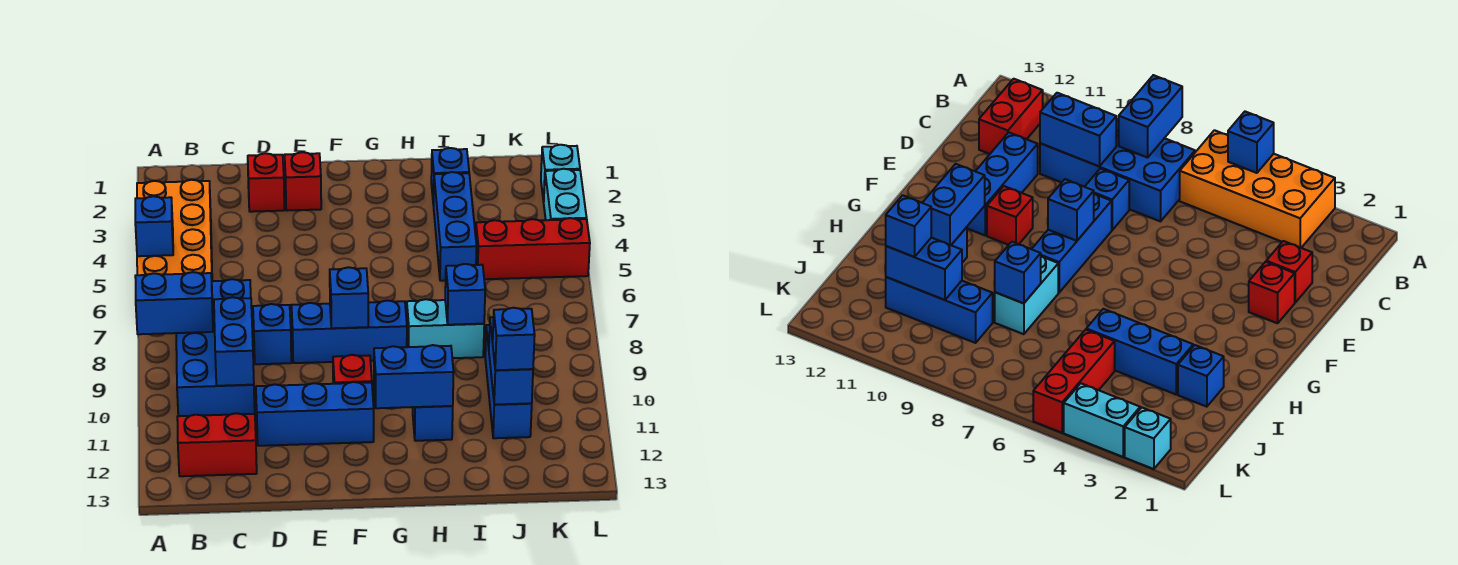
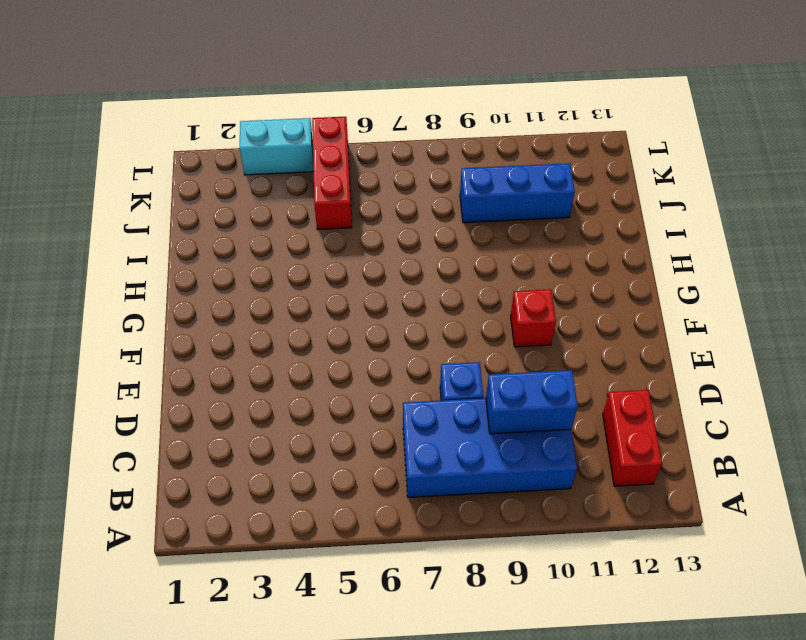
none -> orange brick A3:B6 level 1
none -> red brick D2 level 1
none -> blue brick D11:F11 level 1

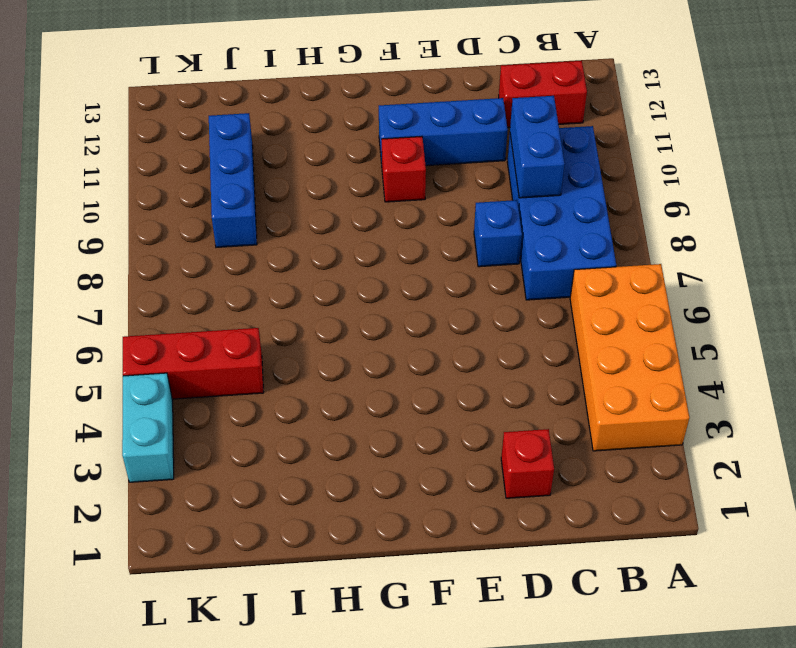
none -> red brick E2 level 1
none -> blue brick E8:G8 level 1
none -> cyan brick H8:I8 level 1

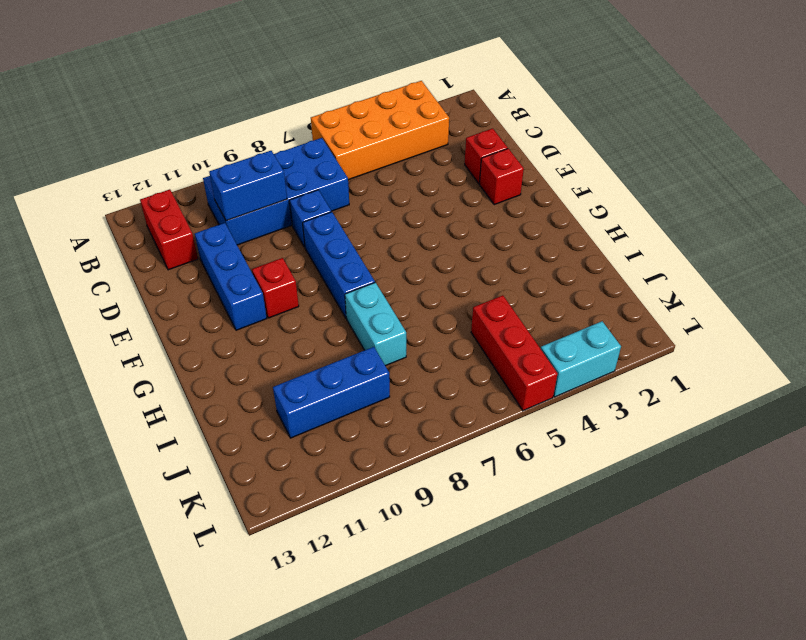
none -> blue brick H11 level 1
none -> blue brick I2 level 1
none -> blue brick I3:I5 level 1

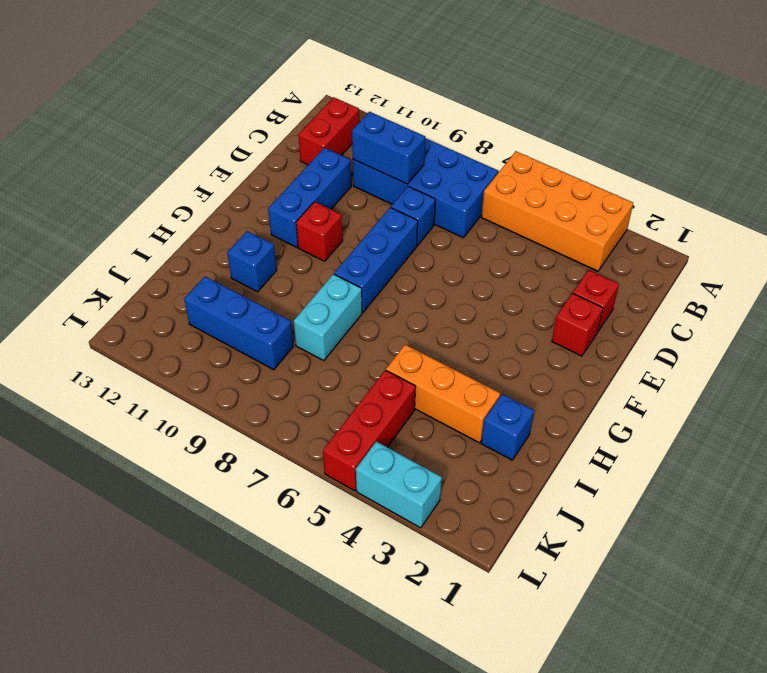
orange brick I3:I5 level 1 -> blue brick I3:I5 level 1
none -> cyan brick L2 level 1
none -> blue brick A5 level 2
none -> blue brick A8:B8 level 2

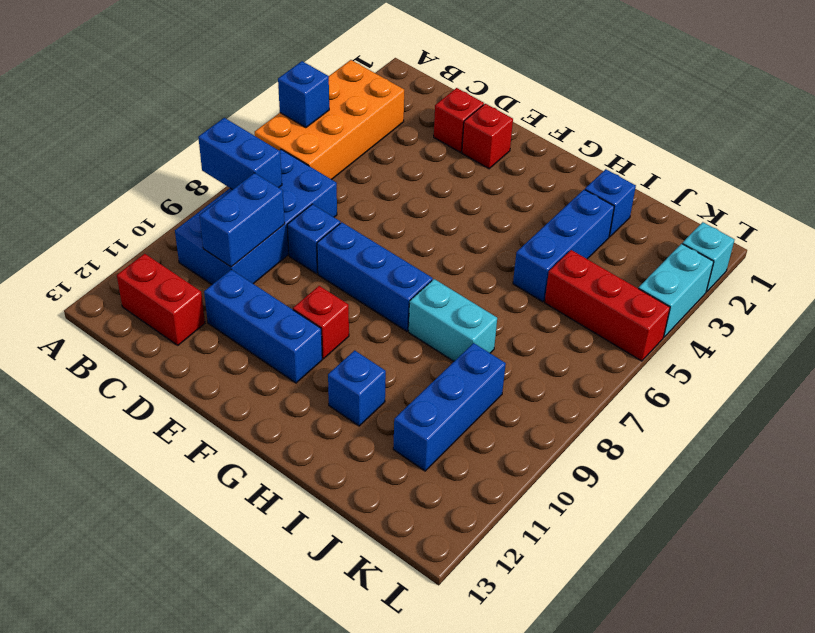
none -> blue brick F8 level 2
none -> blue brick G11:H11 level 2
none -> blue brick I8 level 2

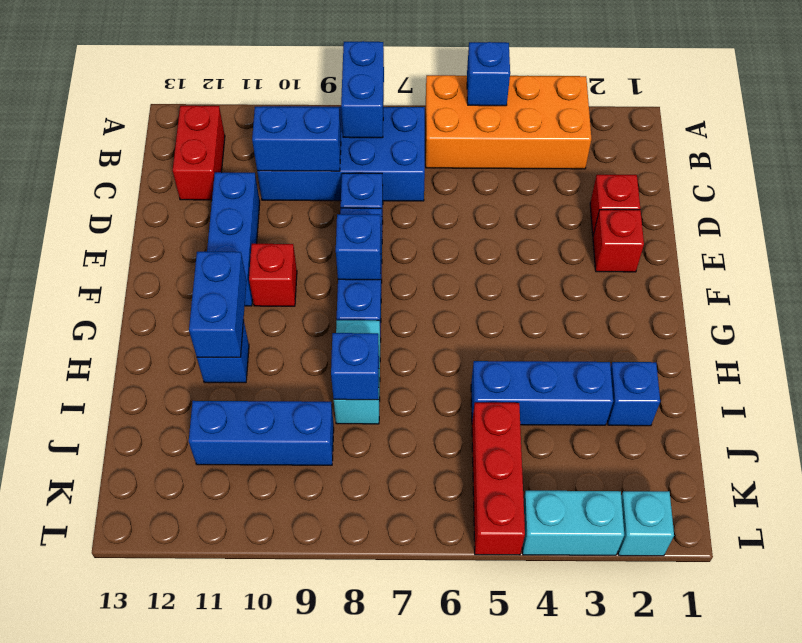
none -> blue brick J10:J11 level 2
none -> blue brick J11 level 3

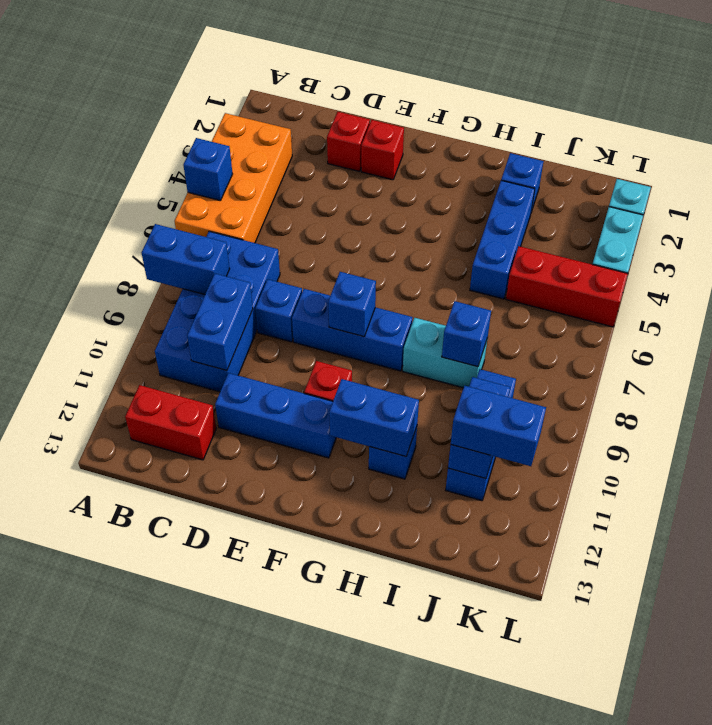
blue brick J11:K11 level 3 -> blue brick J11 level 3

